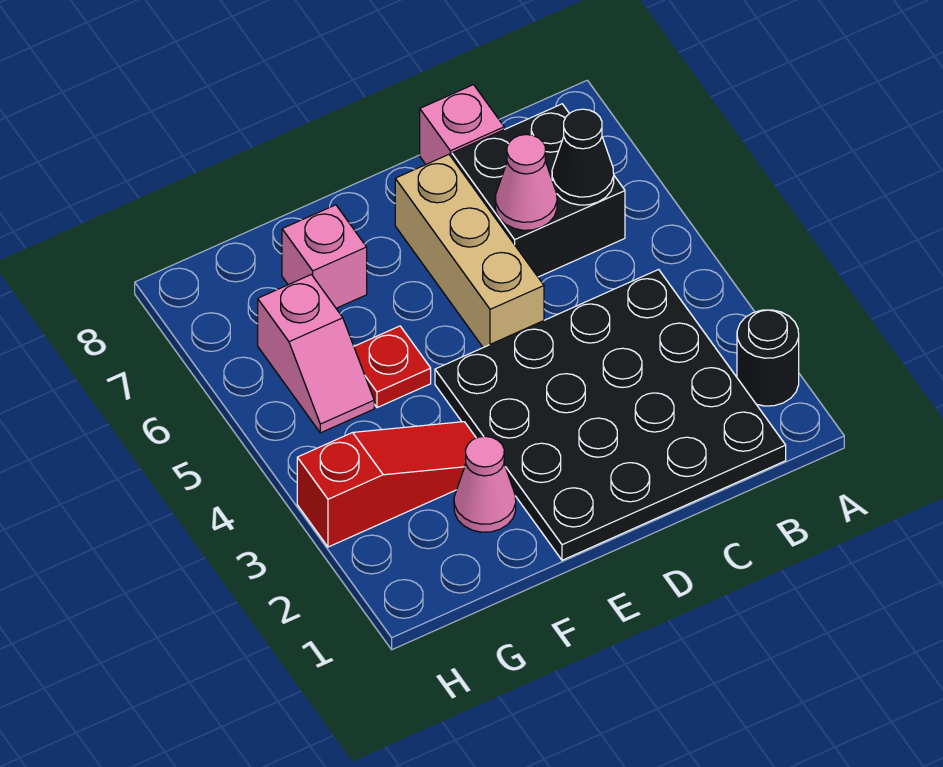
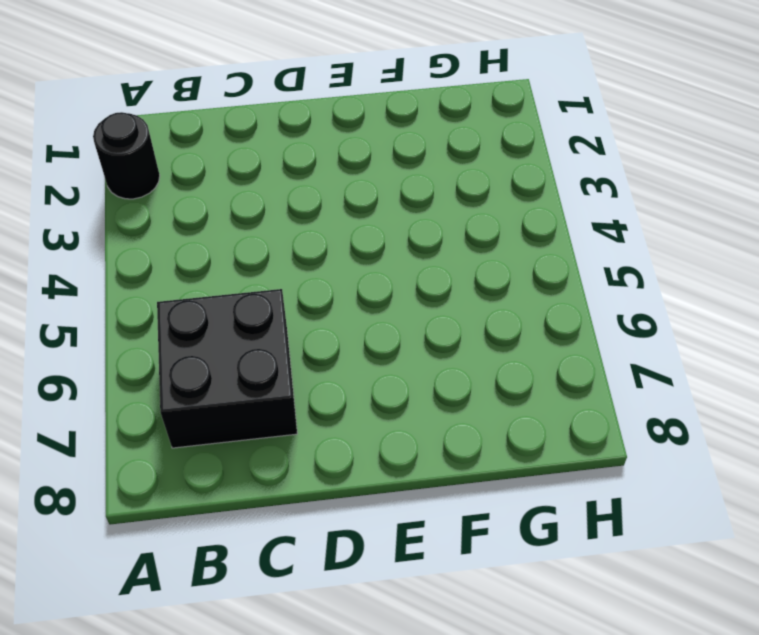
none -> black plate B1:E4 level 1
none -> pink brick C8 level 1
none -> tan brick D5:D7 level 1

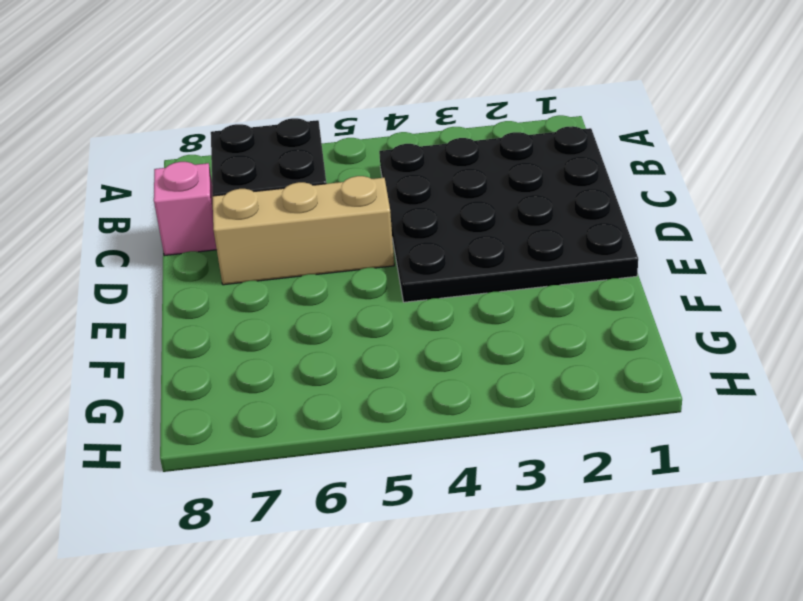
none -> black round brick A2 level 1
none -> pink cone F2 level 1
none -> red slope F3:H3 level 1 top H

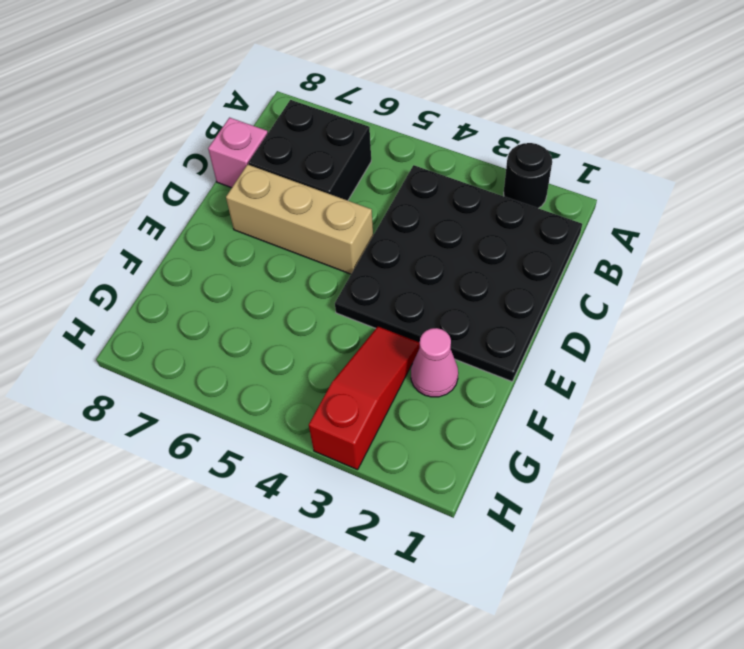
none -> red plate F5 level 1
none -> pink brick F7 level 1
none -> pink slope G5:G6 level 1 top 6

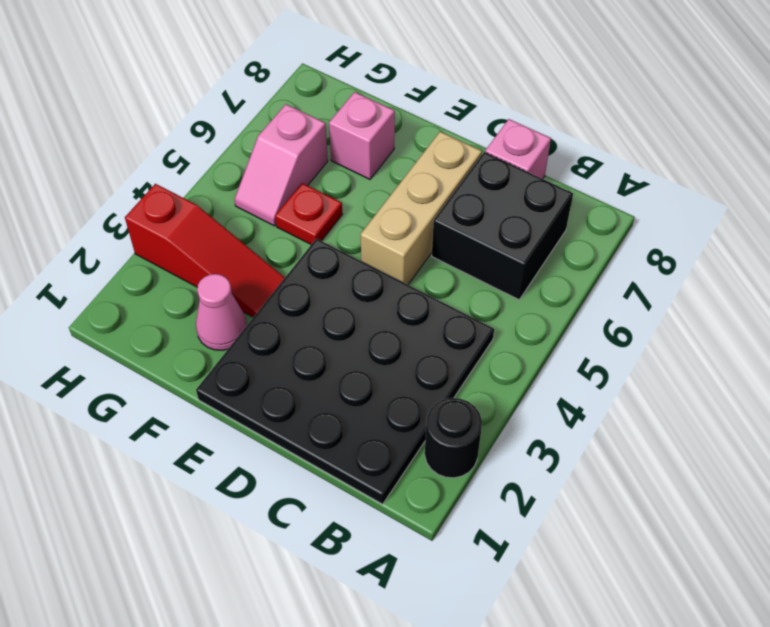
none -> black cone B6 level 2
none -> pink cone C6 level 2

